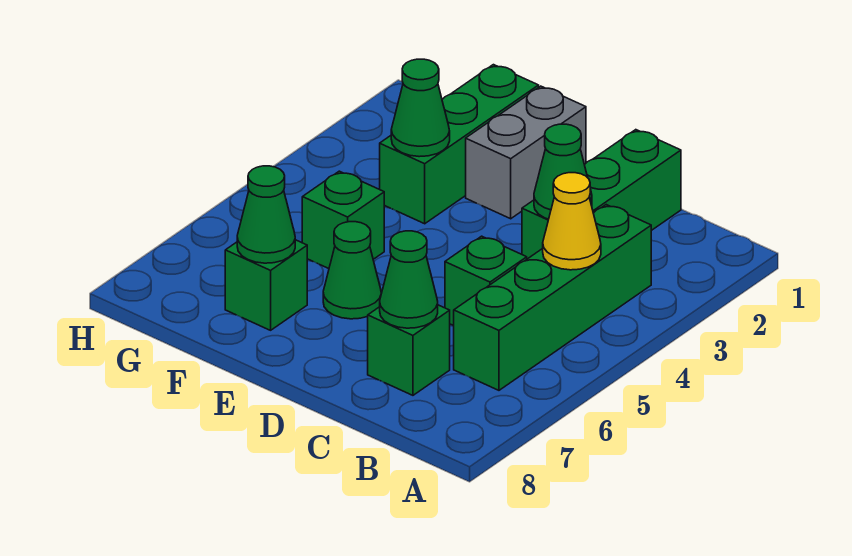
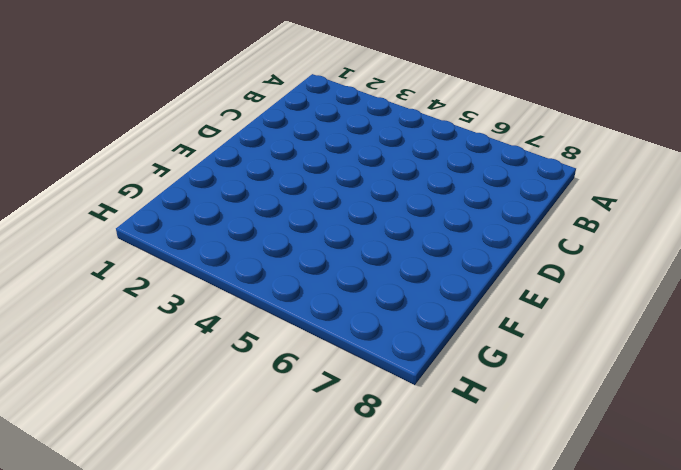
none -> green brick B3:B6 level 1
none -> green brick C1:C3 level 1
none -> green brick C5 level 1

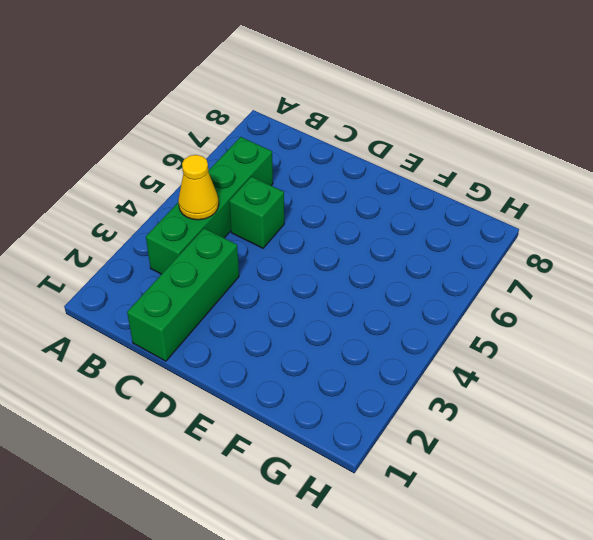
none -> green brick C7 level 1
none -> grey brick E1:E2 level 1
none -> green cone E6 level 1

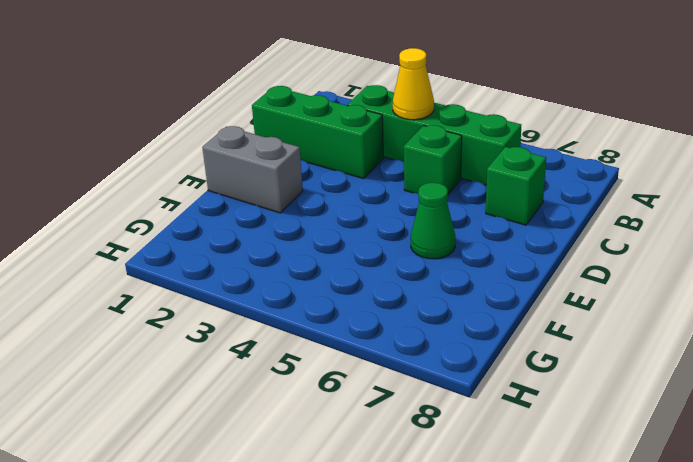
none -> green brick F1:F3 level 1
none -> green brick F5 level 1
none -> green brick F7 level 1

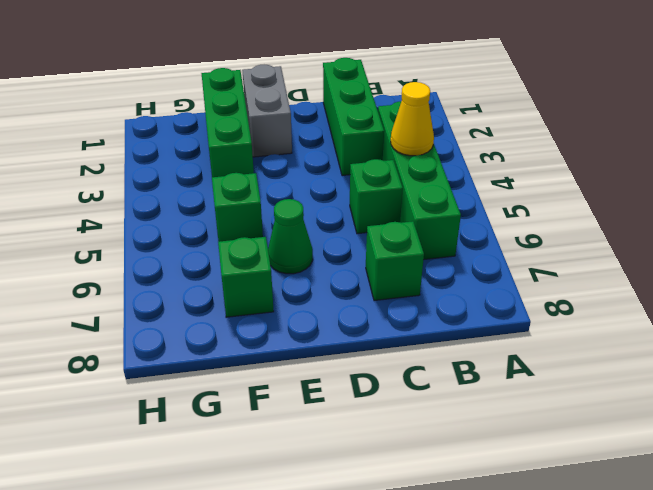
none -> green cone C3 level 2
none -> green cone C7 level 2
none -> green cone F3 level 2

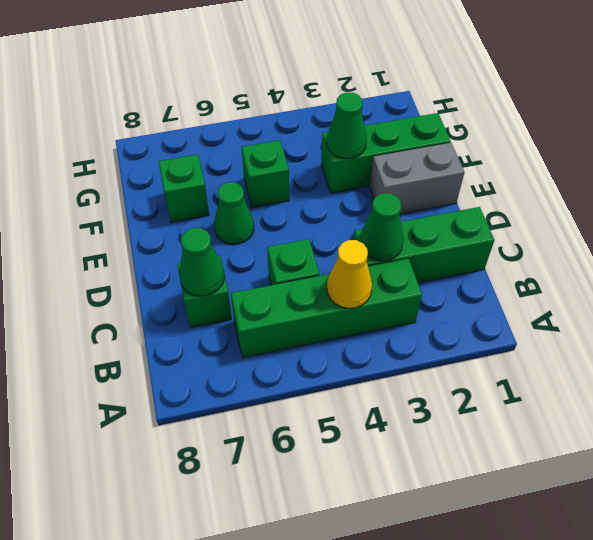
none -> green cone F7 level 2

